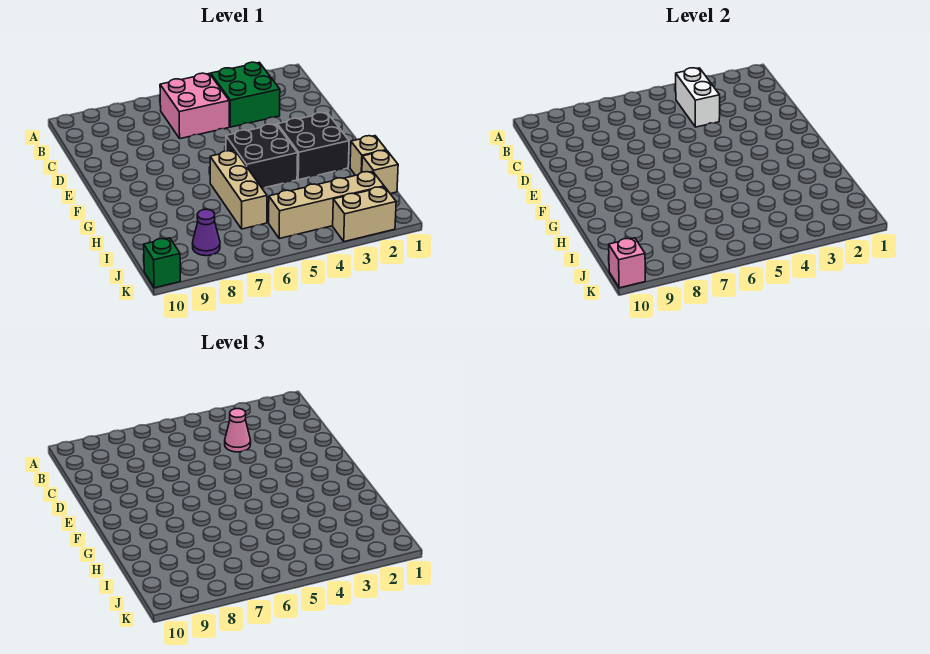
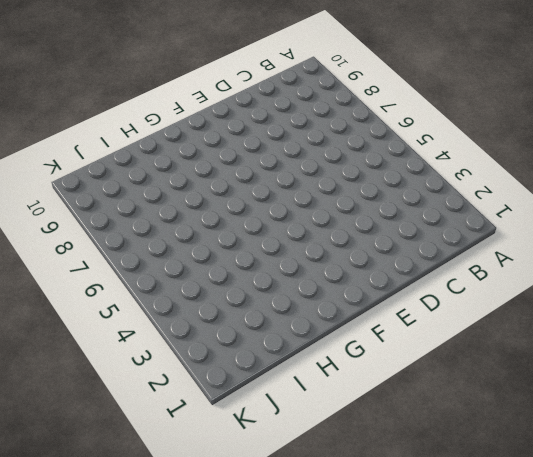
none -> green brick B3:C4 level 1
none -> pink brick B5:C6 level 1
none -> black brick F2:G3 level 1

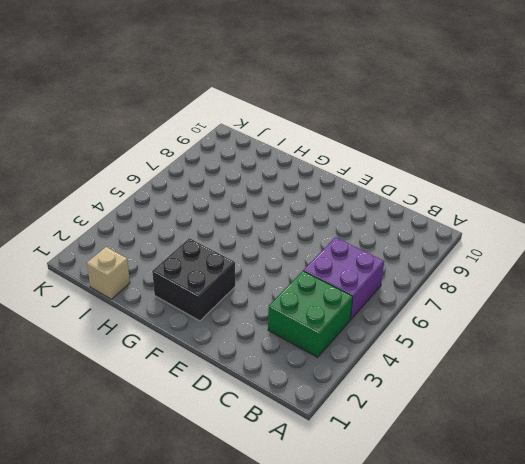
purple brick B5:C6 level 1 -> pink brick B5:C6 level 1
none -> black brick F4:G5 level 1
none -> tan brick G6:I6 level 1
none -> tan brick H1 level 1

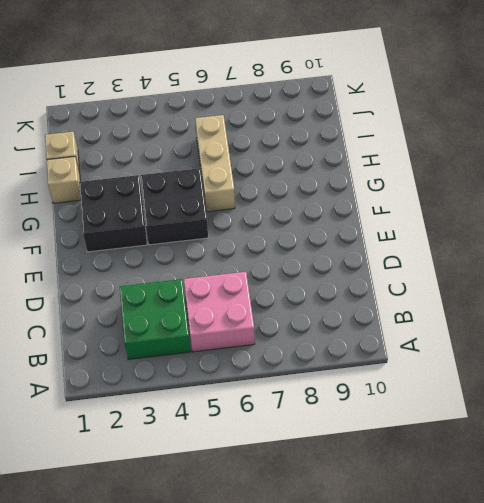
none -> tan brick J2:J5 level 1
none -> purple cone J8 level 1
none -> tan brick K2:K3 level 1

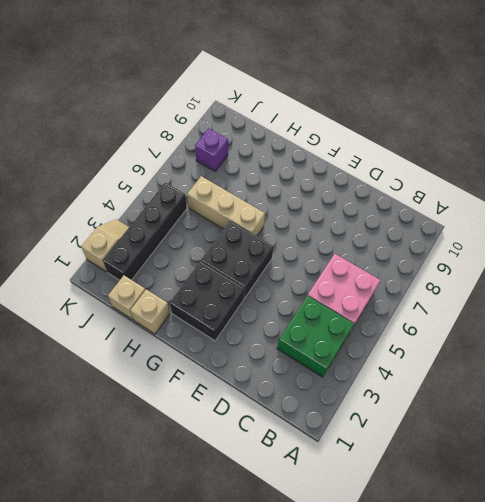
black brick J2:J5 level 1 -> tan brick J2:J5 level 1
purple brick J8 level 1 -> purple cone J8 level 1
tan slope K2:K3 level 1 top 2 -> tan brick K2:K3 level 1
none -> green brick K10 level 1
none -> white brick B4:C4 level 2
none -> pink brick K10 level 2

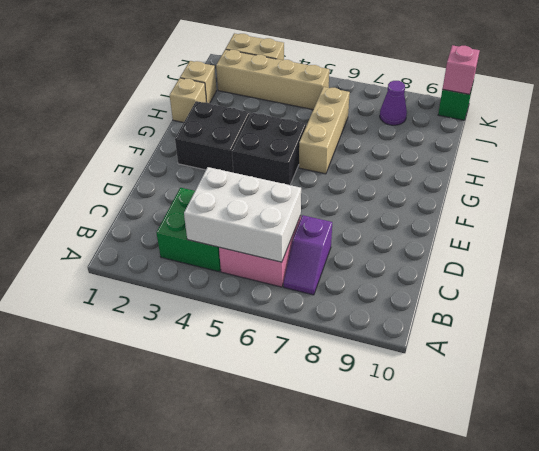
white brick B4:C6 level 2 -> white brick B4:C4 level 2
purple slope B7:C7 level 1 top C -> none
none -> pink cone C4 level 3

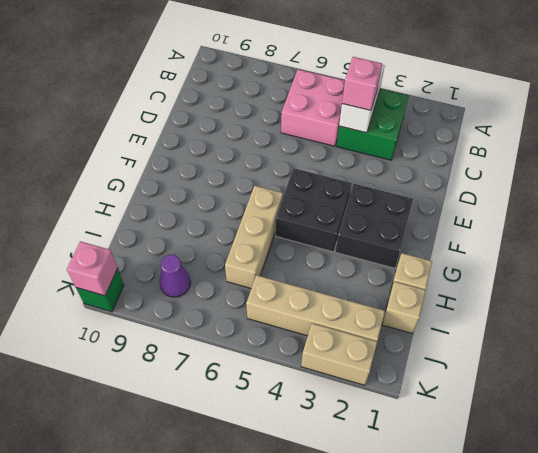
pink brick C4 level 3 -> pink cone C4 level 3

